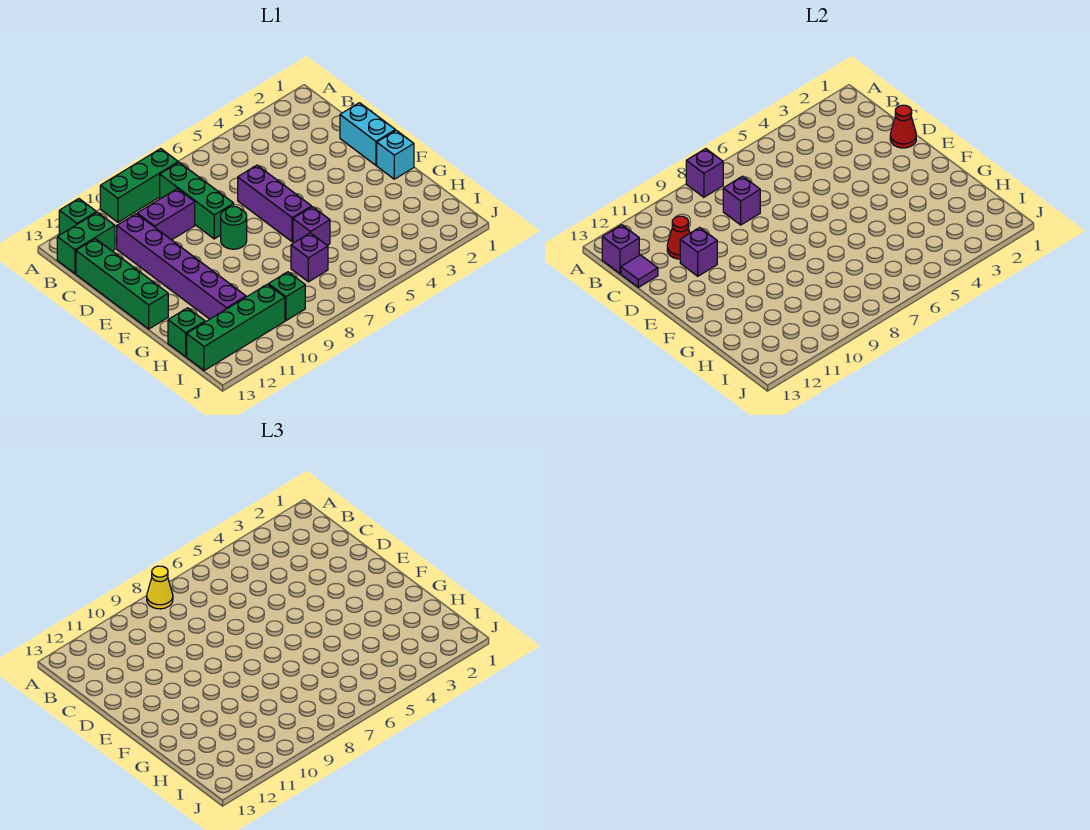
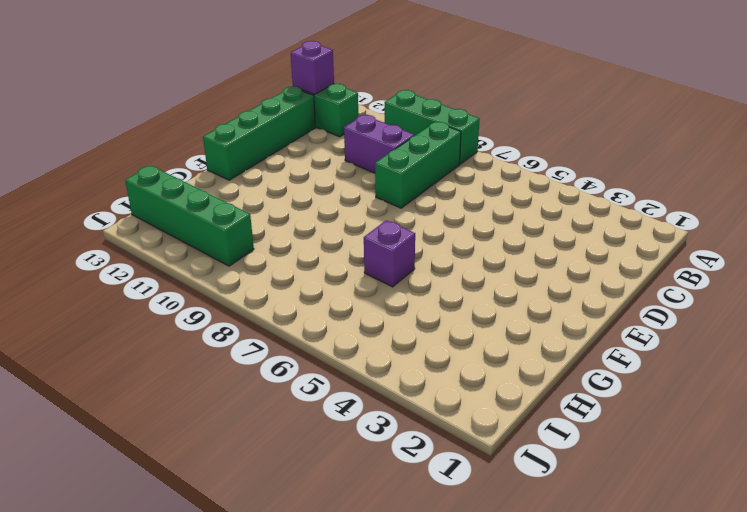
none -> green brick A12 level 1
none -> purple brick C11:H11 level 1
none -> cyan brick D1:E1 level 1

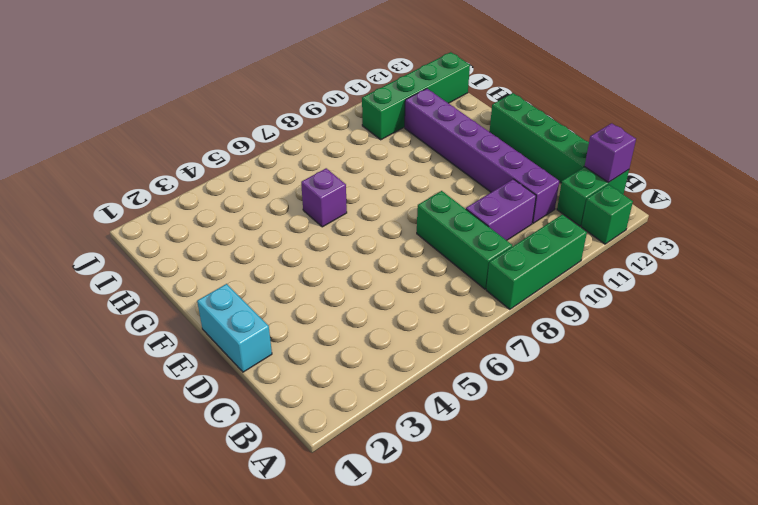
none -> purple brick D6:F6 level 1
none -> green round brick E8 level 1
none -> cyan brick F1 level 1

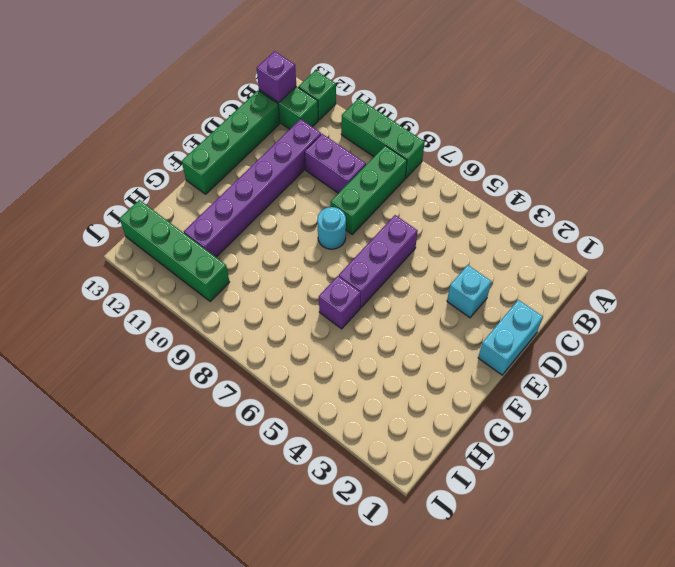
cyan brick D3 level 1 -> cyan brick F1 level 1
cyan round brick E8 level 1 -> green round brick E8 level 1
none -> purple brick H7 level 1
none -> green brick H13 level 1
none -> green brick I9 level 1

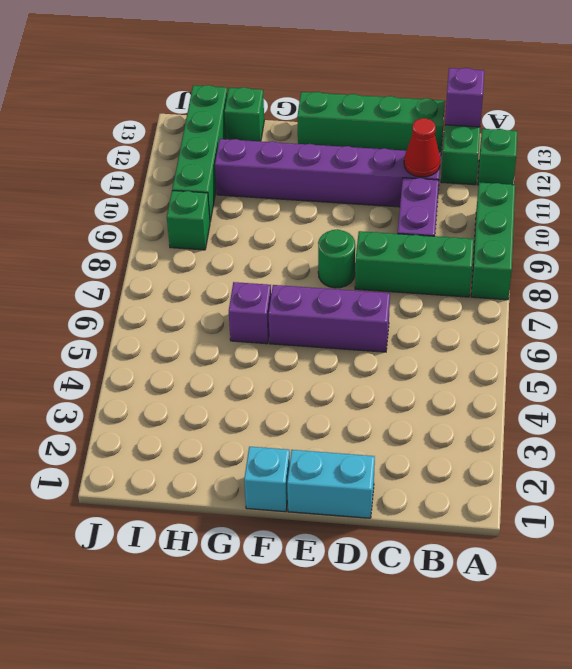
none -> purple brick H7 level 1
none -> purple brick A8 level 2
none -> purple brick C8 level 2

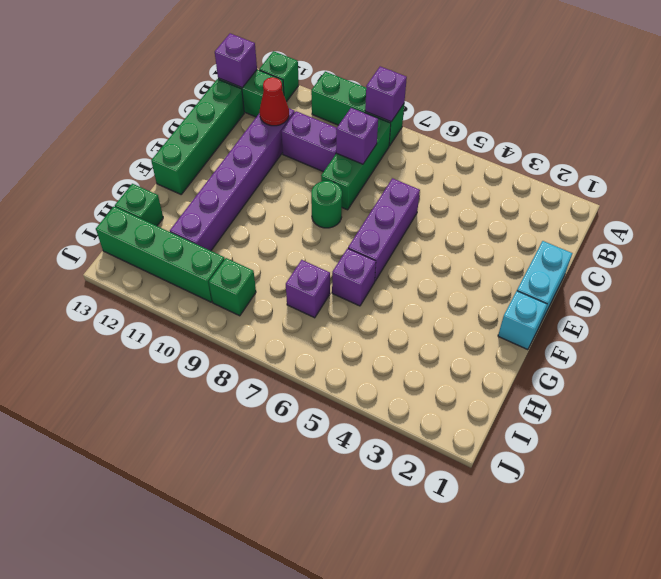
none -> purple tile C13 level 2
none -> red cone D1 level 2
none -> purple brick D11 level 2

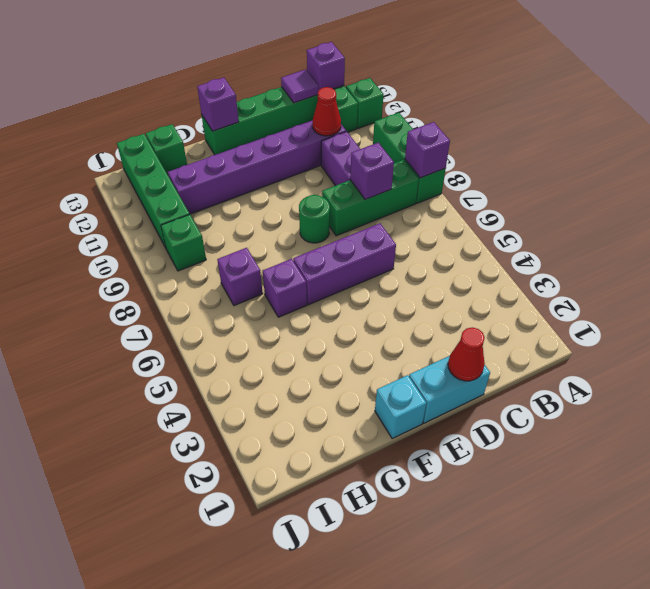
purple brick F13 level 2 -> purple brick D11 level 2
none -> yellow cone A8 level 3

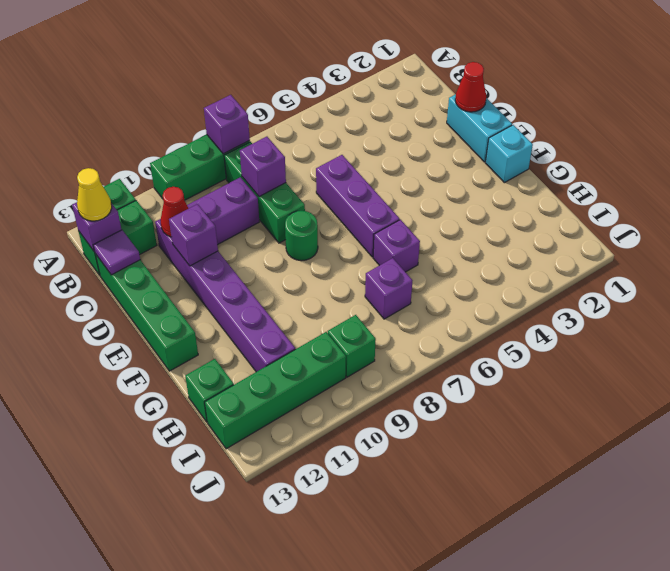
yellow cone B13 level 3 -> yellow cone A8 level 3

